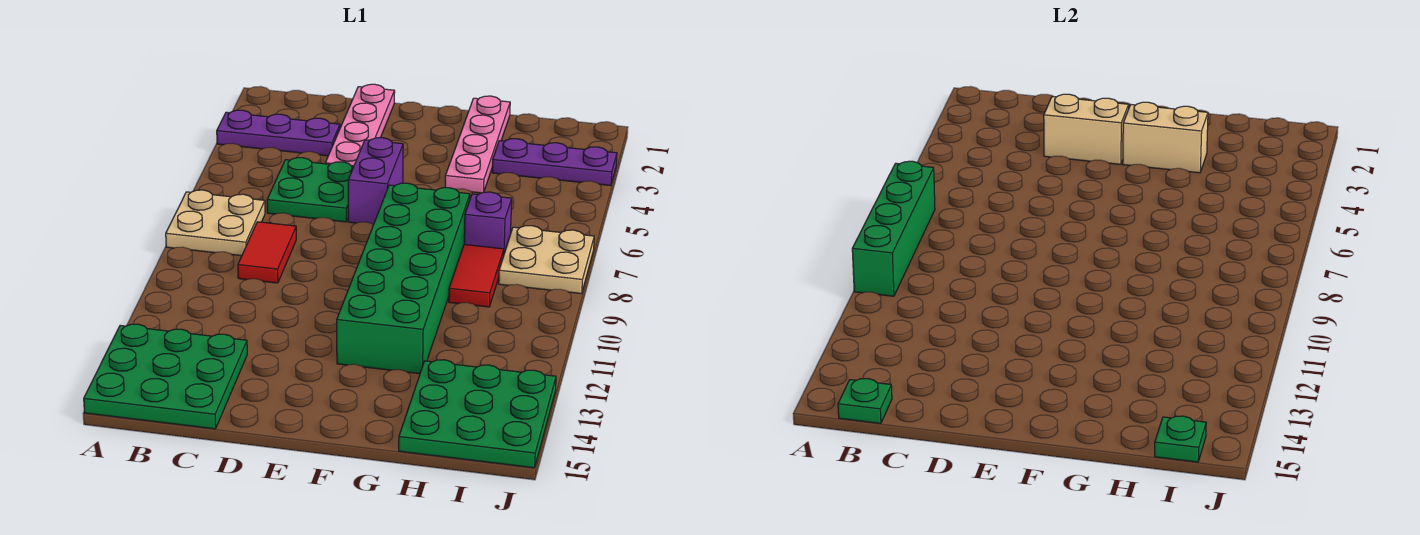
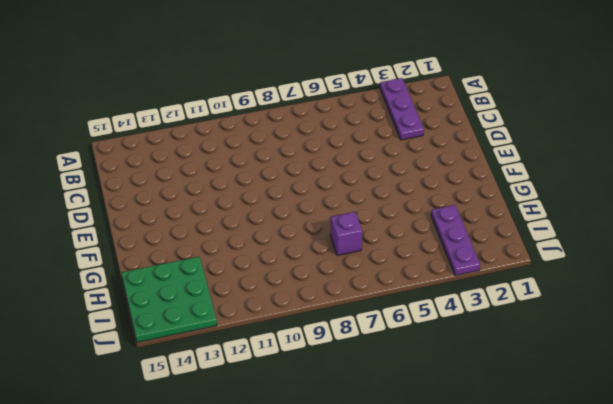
none -> tan plate A7:B8 level 1
none -> green plate A13:C15 level 1
none -> green plate C5:D6 level 1

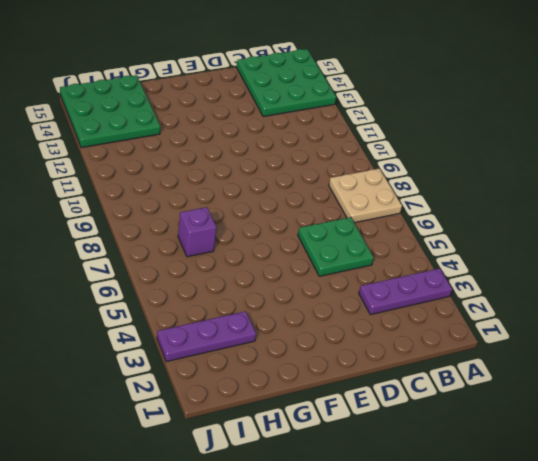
none -> red tile C8:C9 level 1
none -> pink plate D1:D4 level 1
none -> purple brick E5:E6 level 1

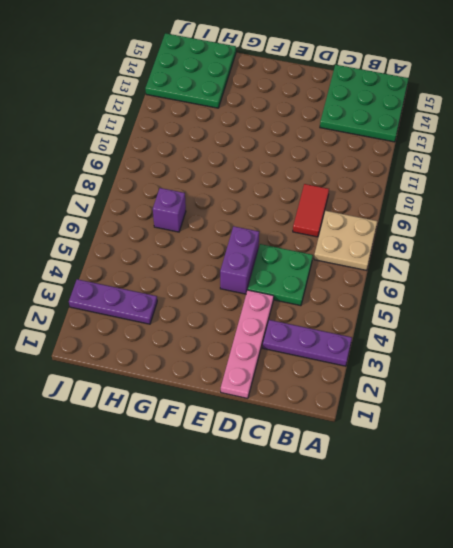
none -> green brick F7:G12 level 1
none -> pink plate G1:G4 level 1
none -> red tile H8:H9 level 1

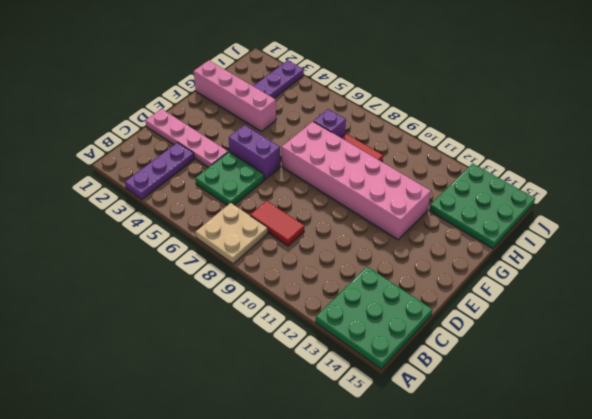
pink brick F7:G12 level 1 -> green brick F7:G12 level 1
pink brick G1:G4 level 1 -> pink plate G1:G4 level 1
none -> tan plate I7:J8 level 1
none -> green brick A7:A10 level 2
none -> green plate B15 level 2

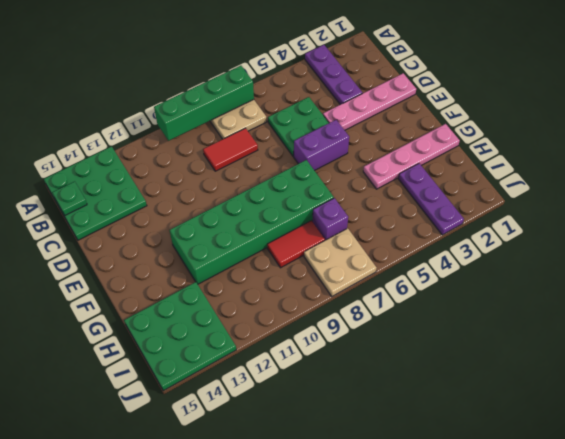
none -> tan brick D3:E3 level 2
none -> tan brick F3:G3 level 2
none -> green plate I15 level 2

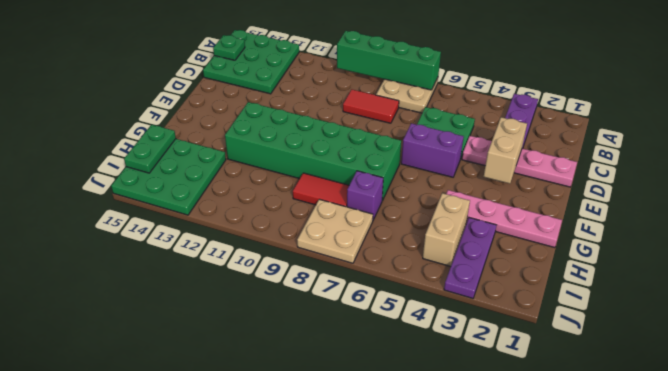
tan brick H4:I4 level 1 -> tan brick F3:G3 level 2
green plate H15:I15 level 2 -> green plate I15 level 2

